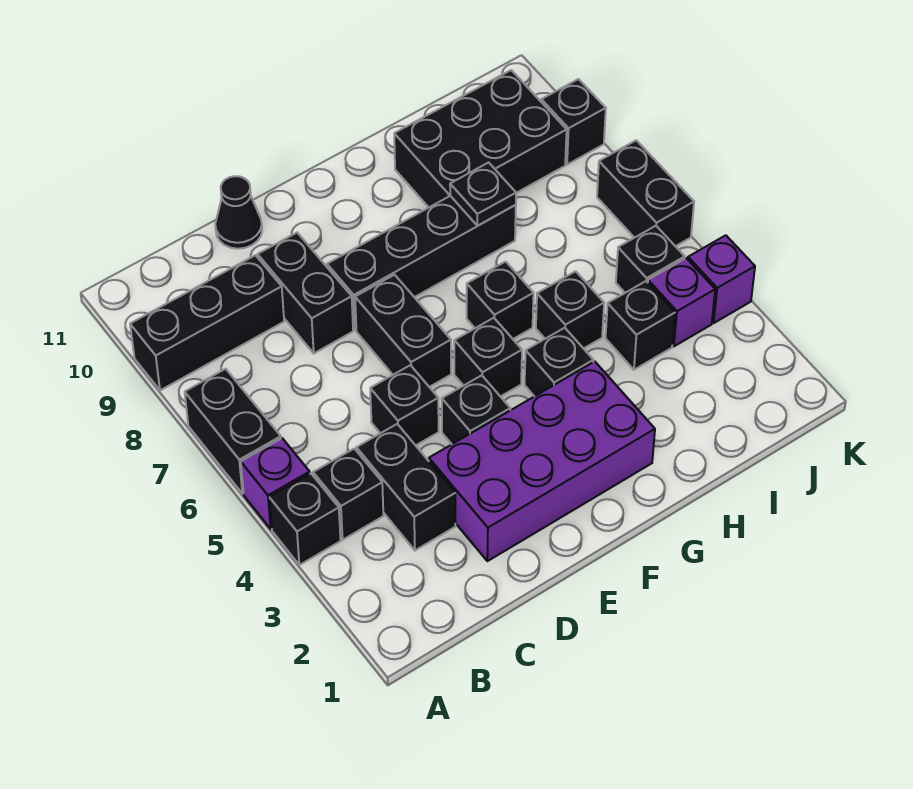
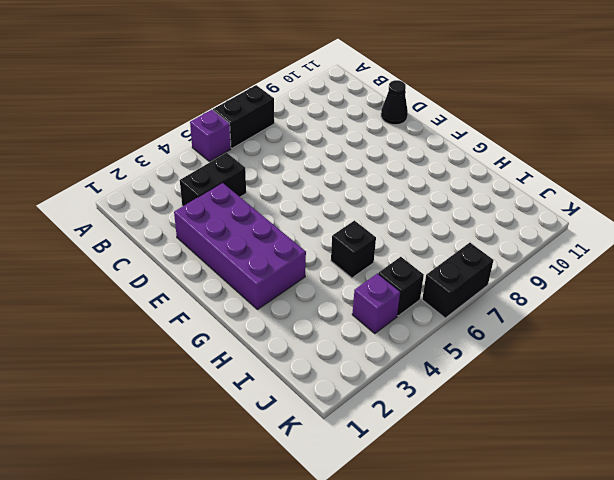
none -> black brick A4 level 1
none -> black brick A9:C9 level 1
none -> black brick B4 level 1

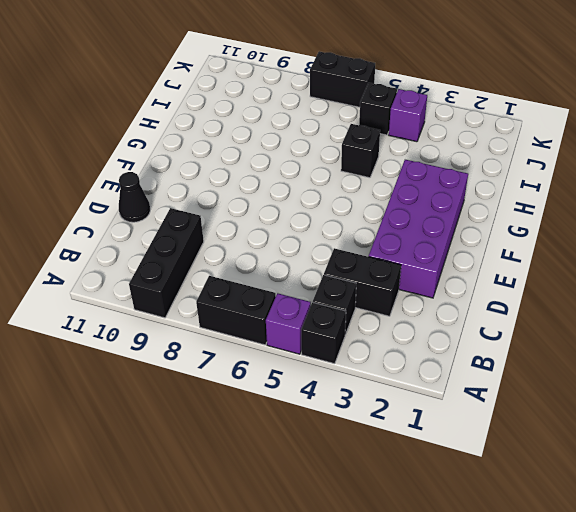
none -> black brick D5 level 1
none -> black brick D8:D9 level 1
none -> black brick E4 level 1

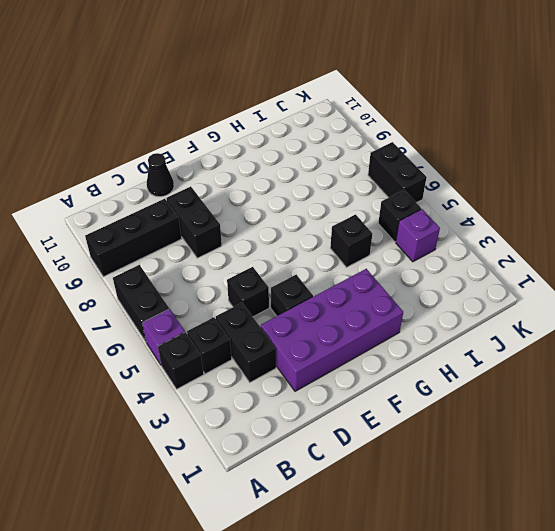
none -> black brick E6:E7 level 1
none -> black brick E8:H8 level 1
none -> black brick F5 level 1

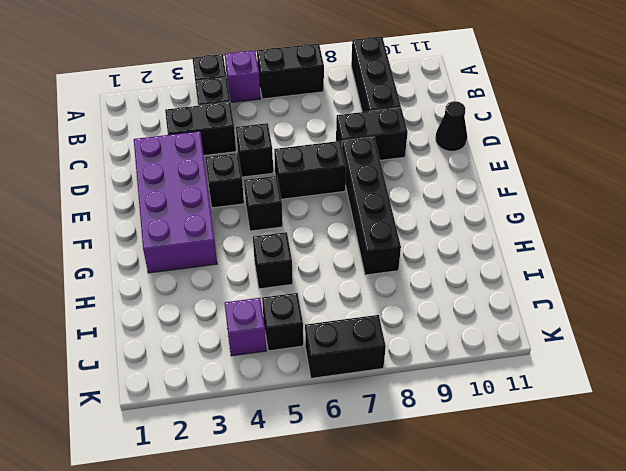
none -> black brick G4 level 1
none -> black brick G6 level 1
none -> black brick H9:J10 level 1

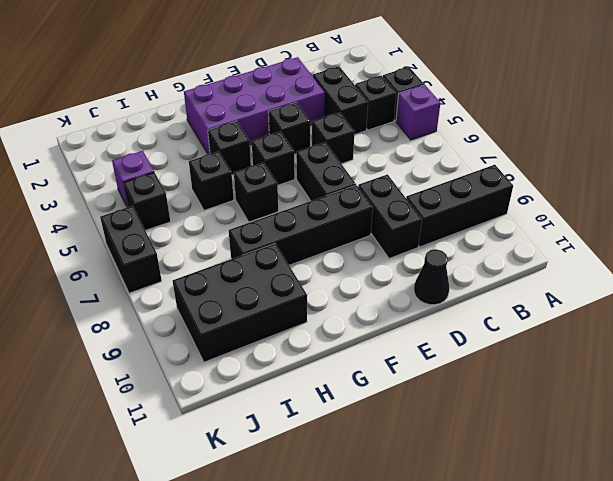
none -> black brick A6:A7 level 1
none -> black brick I4 level 1
none -> purple brick K4 level 1

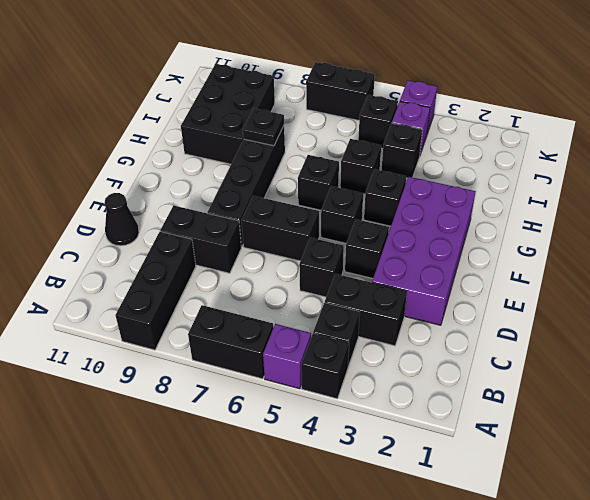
none -> black brick K9 level 1

